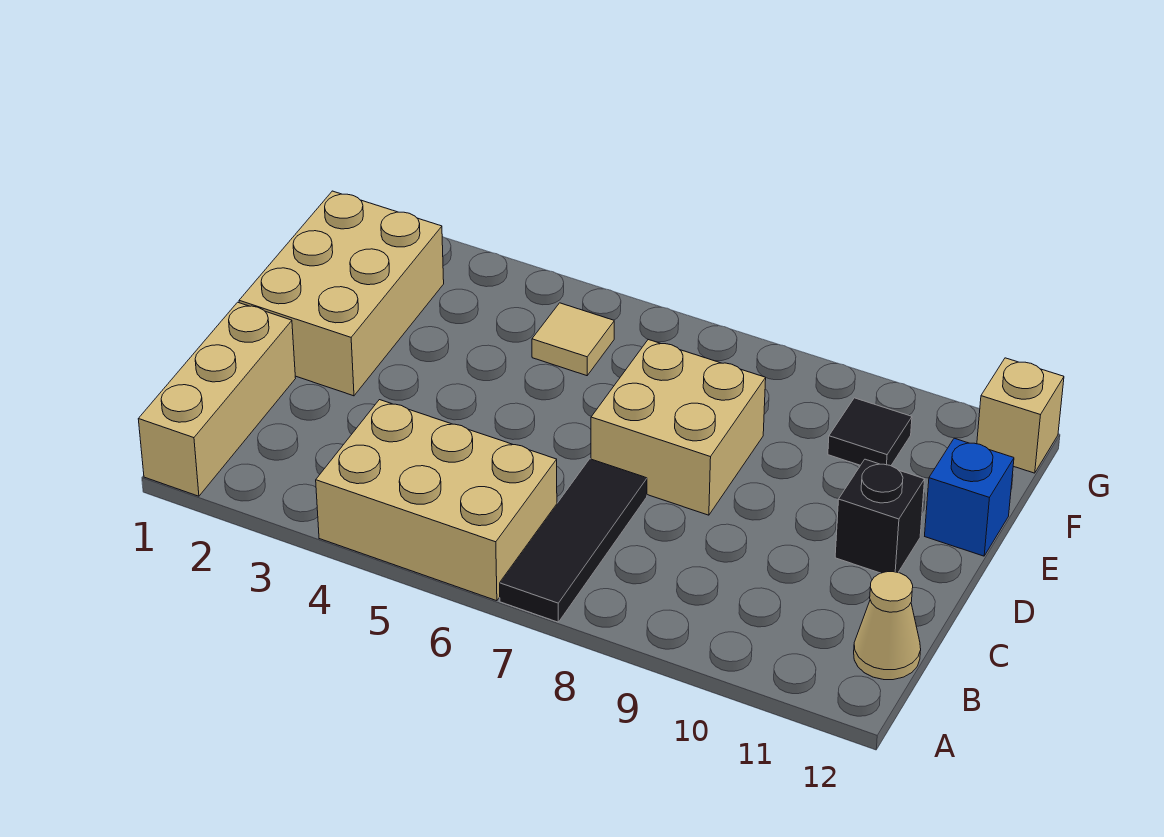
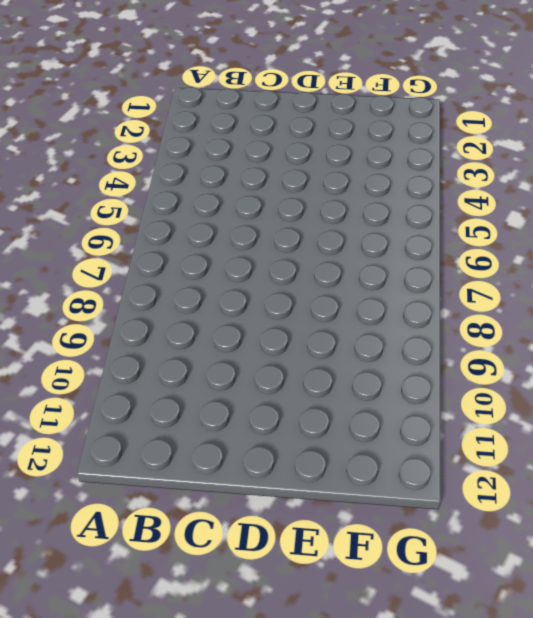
none -> tan brick A1:C1 level 1
none -> tan brick A4:B6 level 1

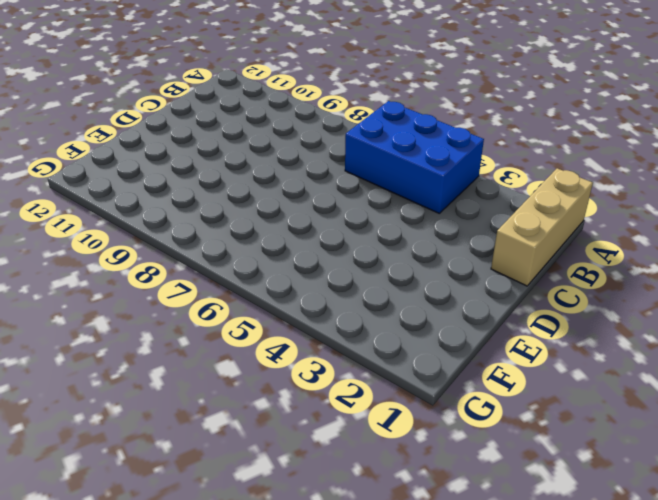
blue brick A4:B6 level 1 -> tan brick A4:B6 level 1
none -> black tile A7:C7 level 1
none -> tan cone B12 level 1

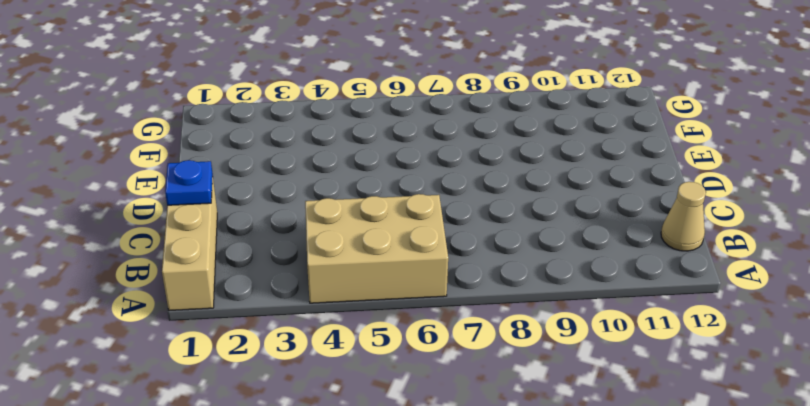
blue plate C1 level 2 -> none
none -> black tile A7:C7 level 1
none -> tan brick D1:F2 level 1

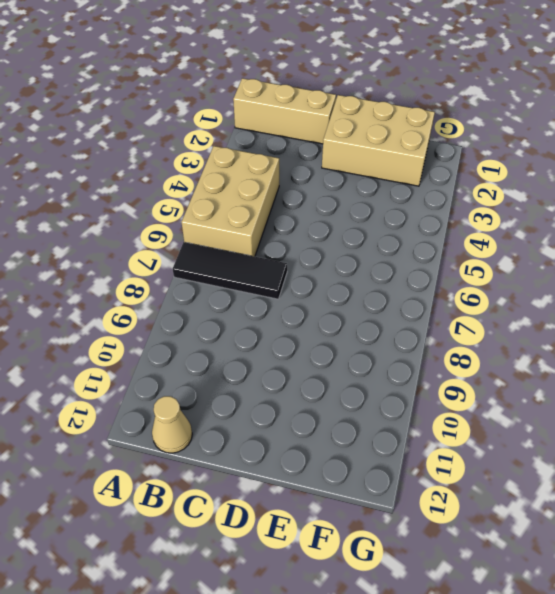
none -> tan brick D7:E8 level 1
none -> black brick D11 level 1

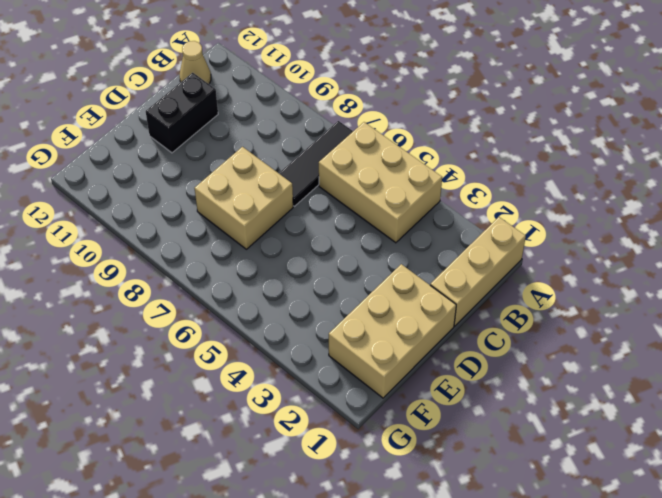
black brick C11:D11 level 1 -> black brick D11 level 1
none -> blue brick E12 level 1
none -> tan tile F5 level 1

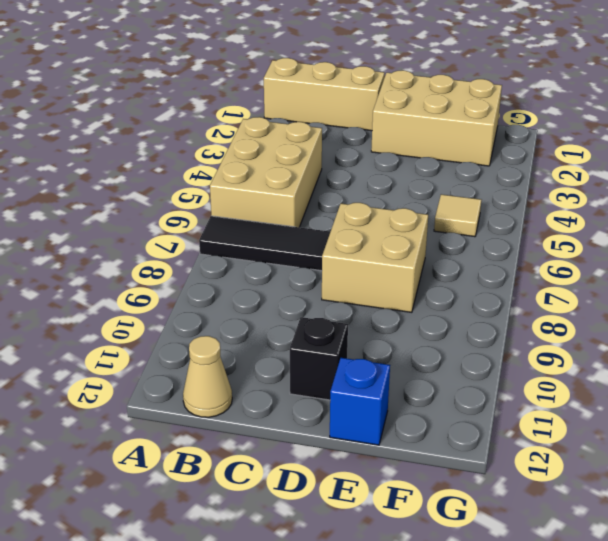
none -> black tile F10 level 1
none -> tan brick G12 level 1

